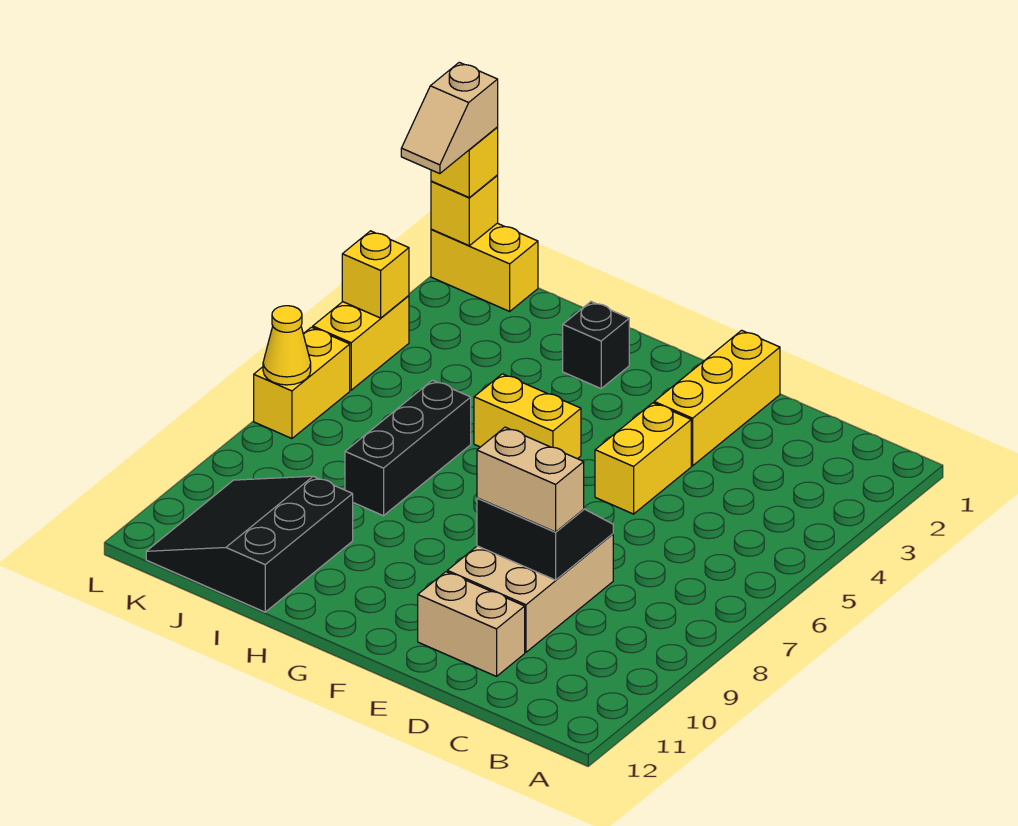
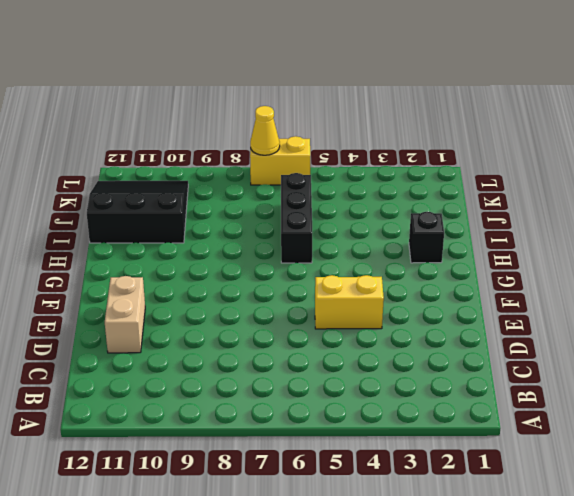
black brick H6:J6 level 1 -> black brick I6:I8 level 1
none -> tan brick D8:E10 level 1
none -> yellow brick E1:E3 level 1
none -> yellow brick G5:H5 level 1

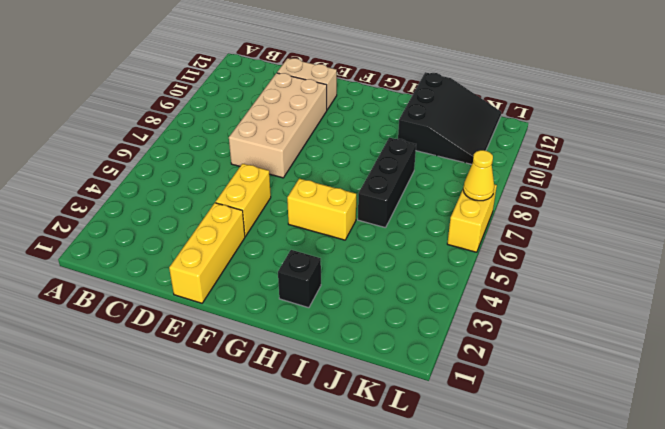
tan brick D7:E10 level 1 -> tan brick D8:E10 level 1
none -> yellow brick K1:L1 level 1
none -> yellow brick L4:L5 level 1
none -> black slope D8:E9 level 2 top 9

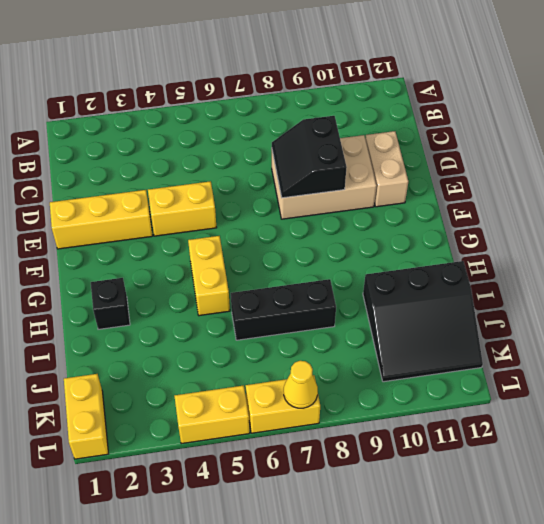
none -> yellow brick L1 level 2
none -> yellow brick L4 level 2
none -> tan brick D9:E9 level 3

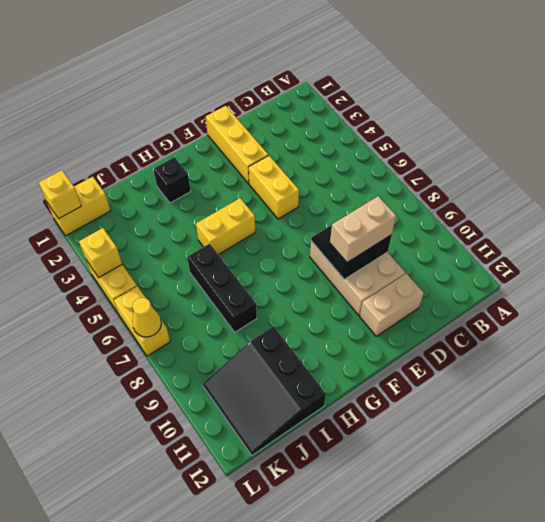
none -> yellow brick L1 level 3
none -> tan slope L1:L2 level 4 top 1

